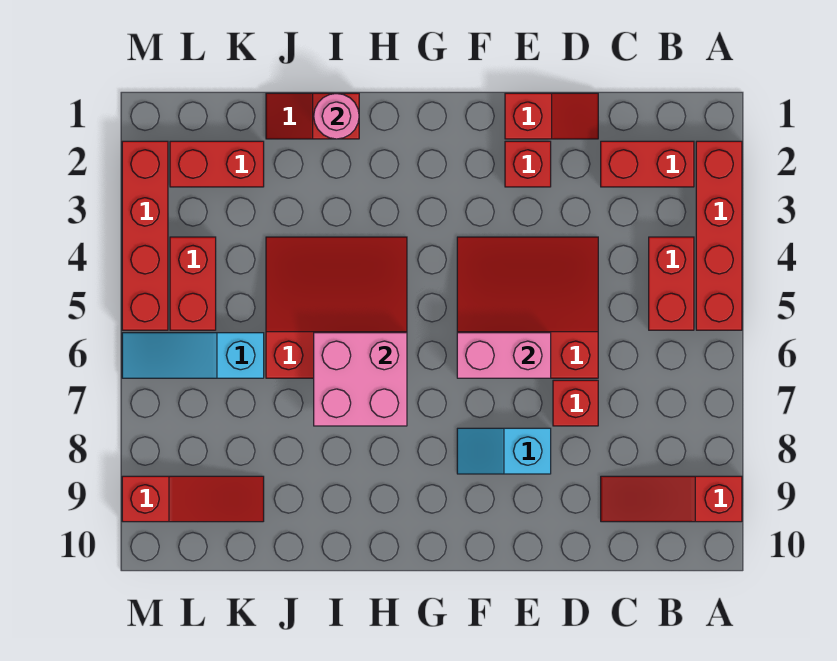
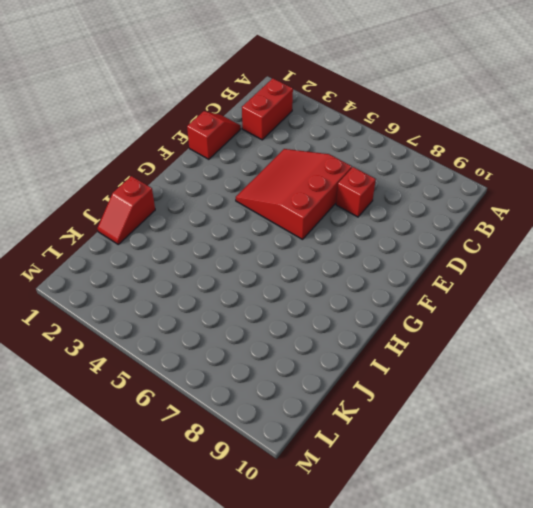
none -> red brick A2:A5 level 1
none -> red slope A9:C9 level 1 top A
none -> red brick B4:B5 level 1

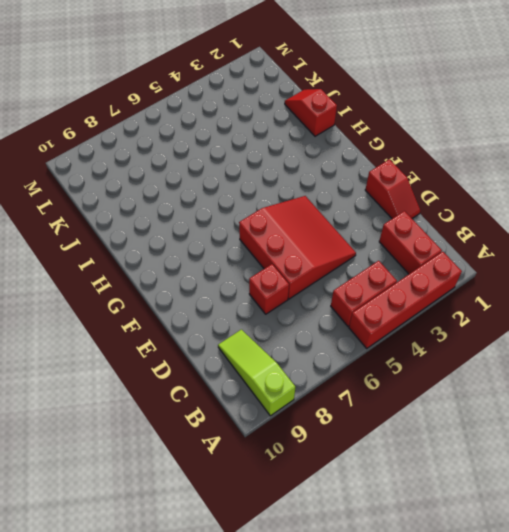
lime slope A9:C9 level 1 top A -> red slope A9:C9 level 1 top A
none -> red brick E2 level 1
none -> cyan slope E8:F8 level 1 top E
none -> red slope H4:J6 level 1 top 6

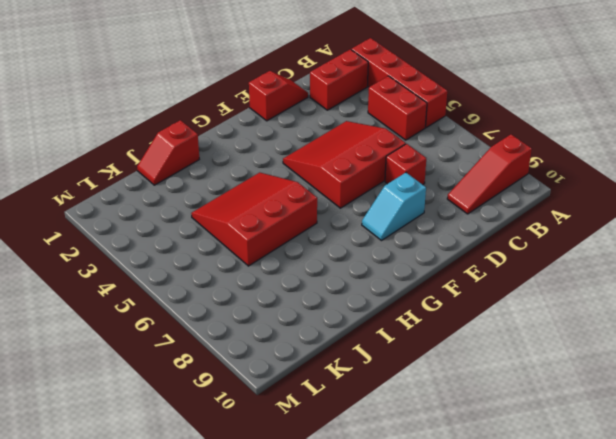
none -> red brick E2 level 1
none -> red brick K2:L2 level 1
none -> cyan slope K6:M6 level 1 top K

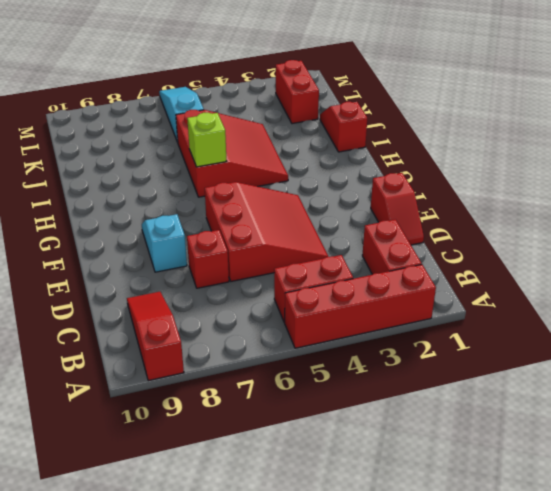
lime brick H6 level 2 -> pink brick H6:I7 level 2
none -> red brick E2 level 1
none -> red slope K9:M9 level 1 top M
none -> red brick L4:L5 level 1

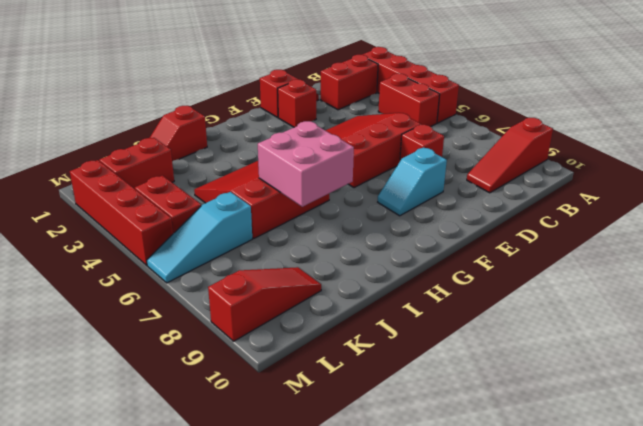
none -> pink brick E6:F6 level 2
none -> pink round brick I1 level 2

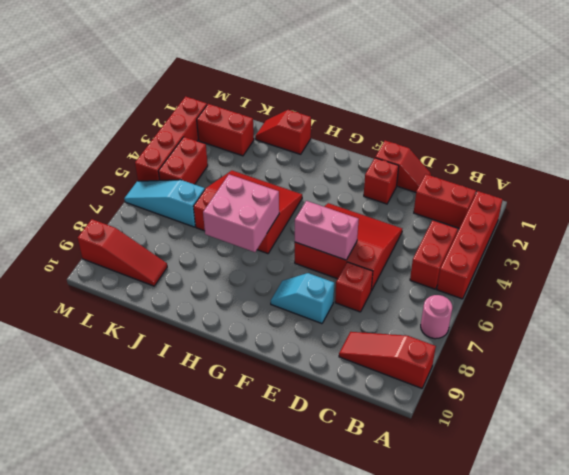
pink round brick A7 level 1 -> pink round brick I1 level 2

